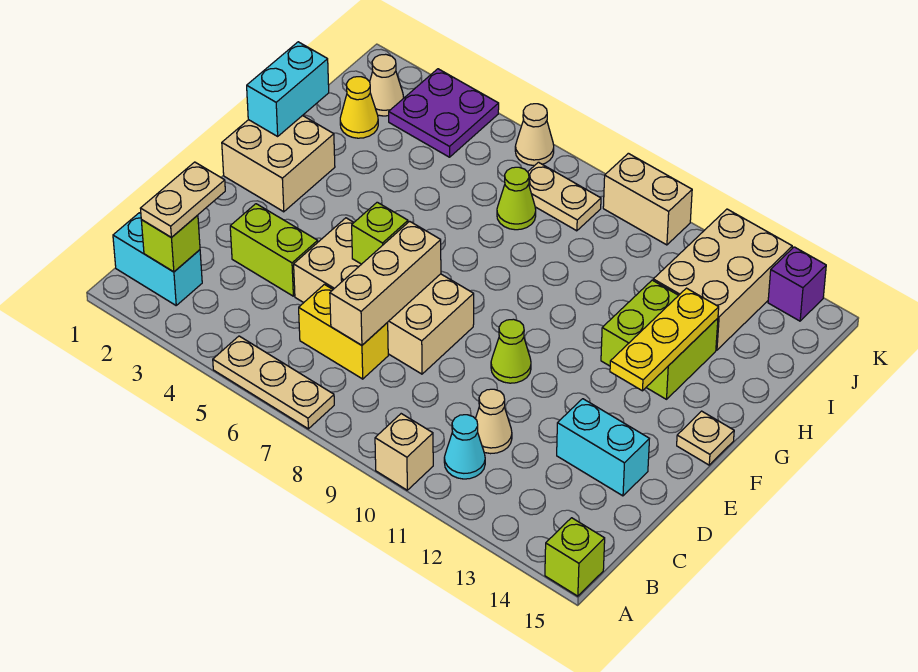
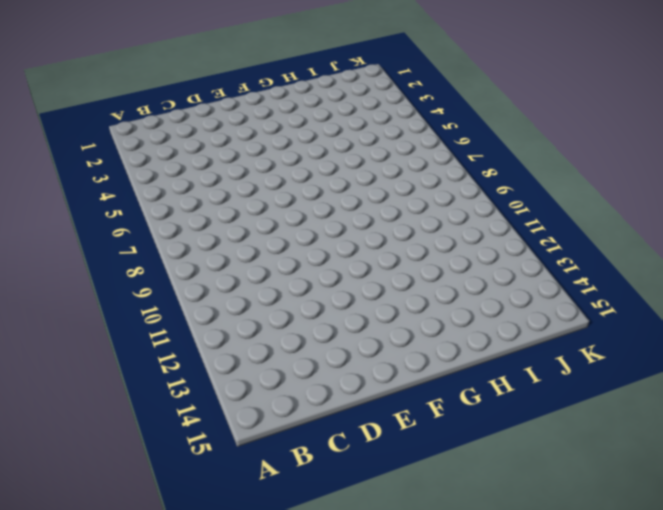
none -> tan plate A5:A7 level 1
none -> tan brick A10 level 1
none -> lime brick A15 level 1

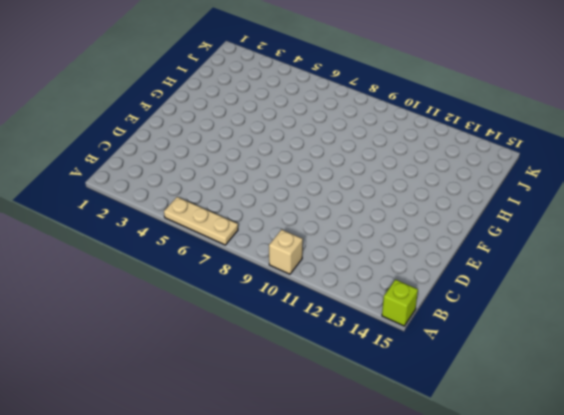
none -> cyan brick B1:B2 level 1
none -> cyan cone B11 level 1
none -> yellow brick C6:C7 level 1

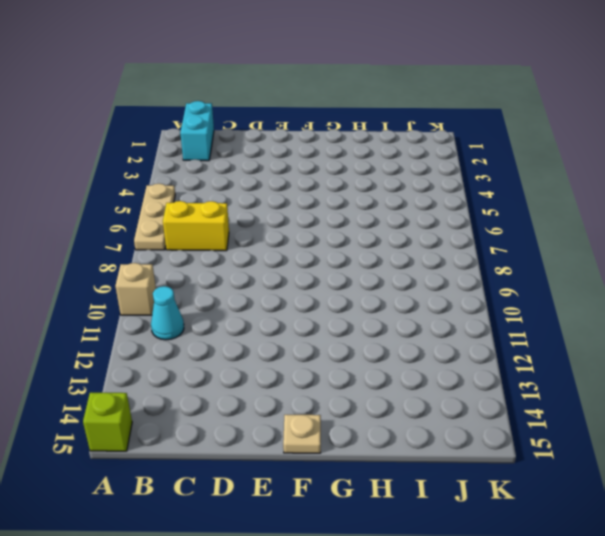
yellow brick B7:C7 level 1 -> yellow brick C6:C7 level 1
none -> tan cone C11 level 1
none -> lime brick D3:D4 level 1
none -> tan brick D5:E8 level 1

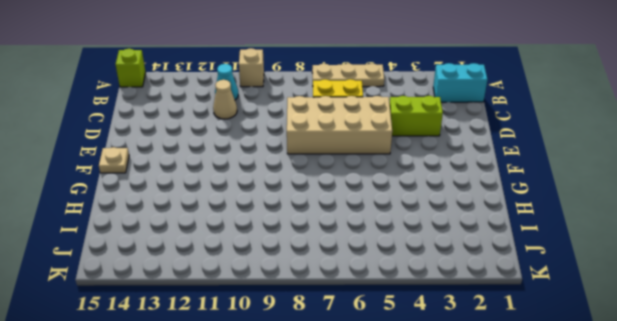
none -> cyan brick D13:D14 level 1
none -> lime cone E10 level 1
none -> tan brick F1:G2 level 1

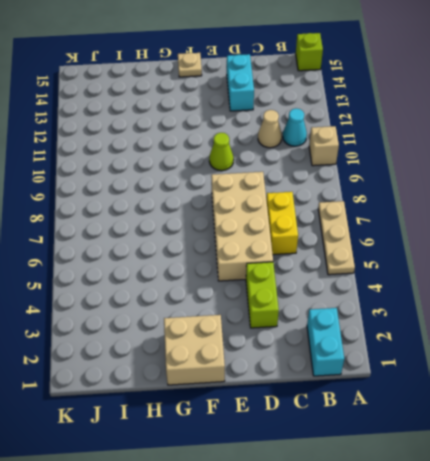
none -> lime brick G12:H13 level 1
none -> yellow cone I2 level 1
none -> lime cone I7 level 1

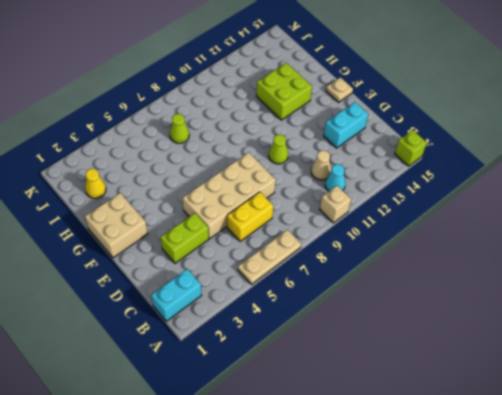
none -> tan brick I12:K13 level 1
none -> tan cone J2 level 1
none -> purple plate J3:K4 level 1

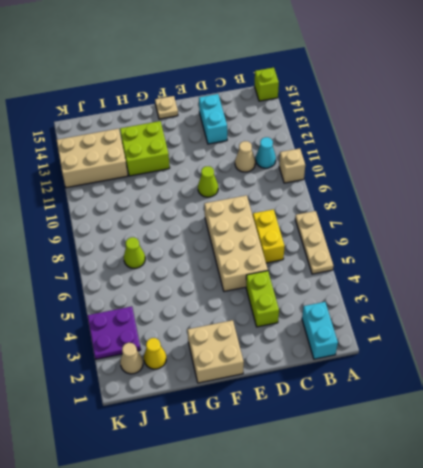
none -> tan plate J7:J8 level 1
none -> tan cone K6 level 1
none -> tan brick K9:K10 level 1

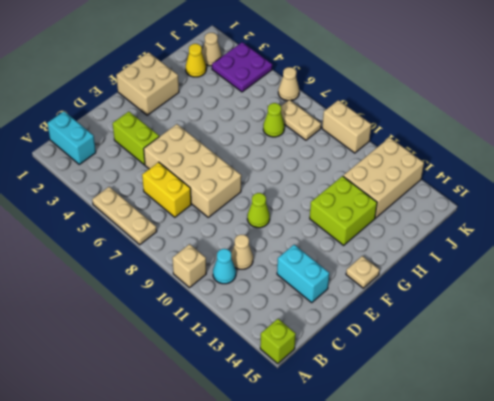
none -> purple brick K14 level 1
none -> lime brick B2 level 2
none -> tan brick C7:E7 level 2

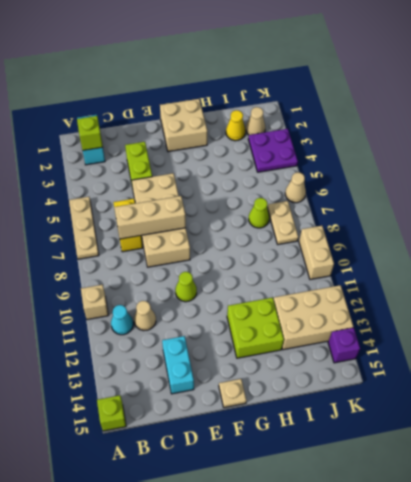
none -> lime brick E6 level 2
none -> yellow plate F13:H13 level 2
none -> cyan brick G1:H1 level 2

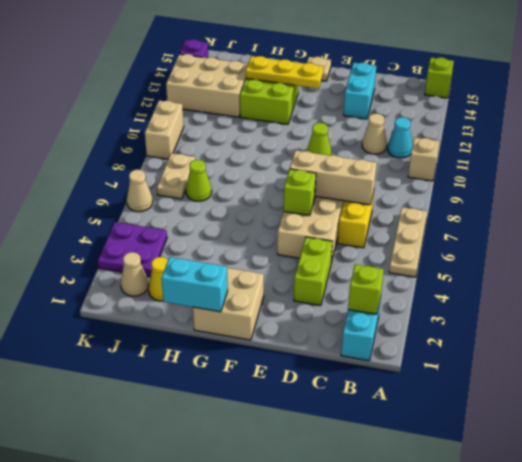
none -> tan plate B2:C2 level 3

